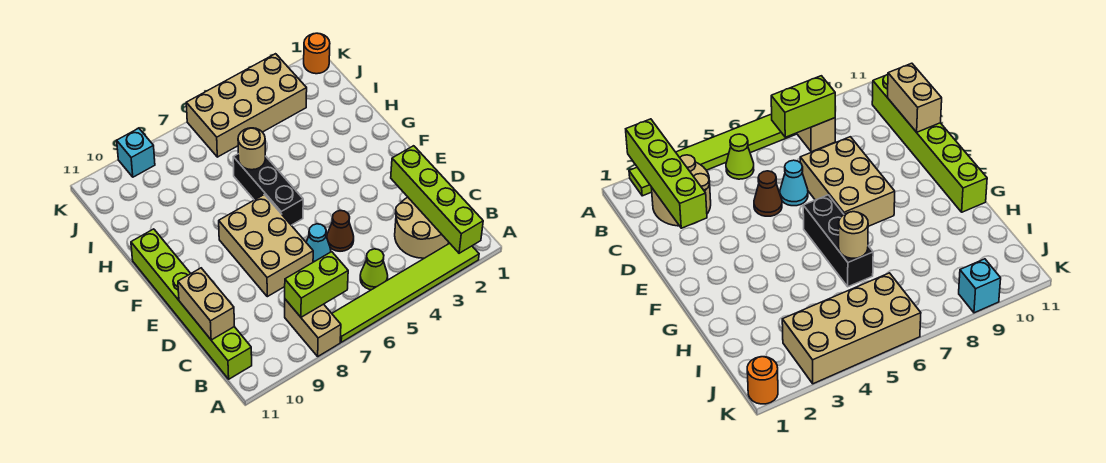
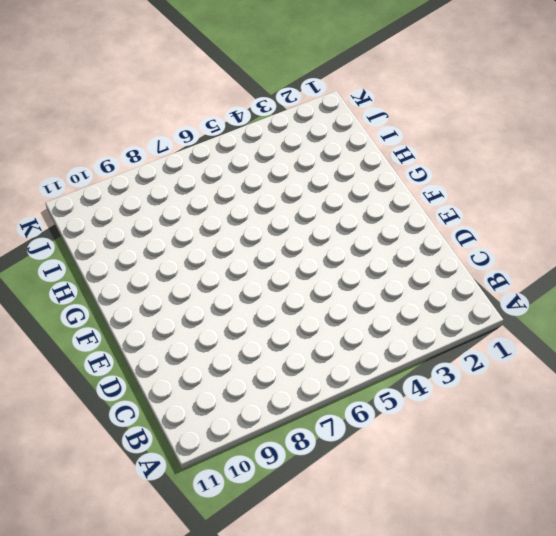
none -> lime tile A2:A7 level 1
none -> tan brick A8:B8 level 1
none -> tan round brick B2:C3 level 1

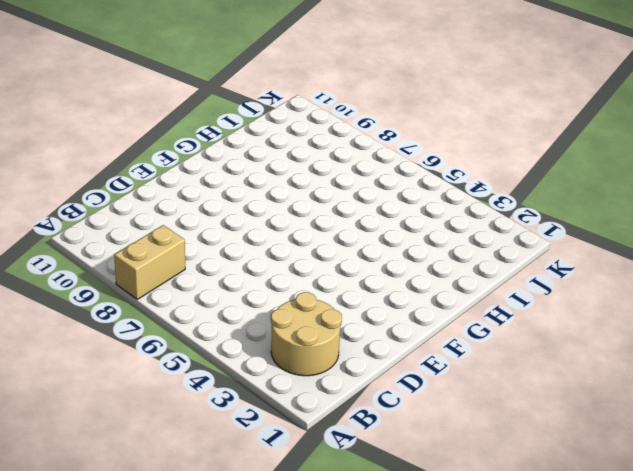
none -> lime tile A2:A7 level 1
none -> lime cone B5 level 1
none -> lime brick B11:G11 level 1

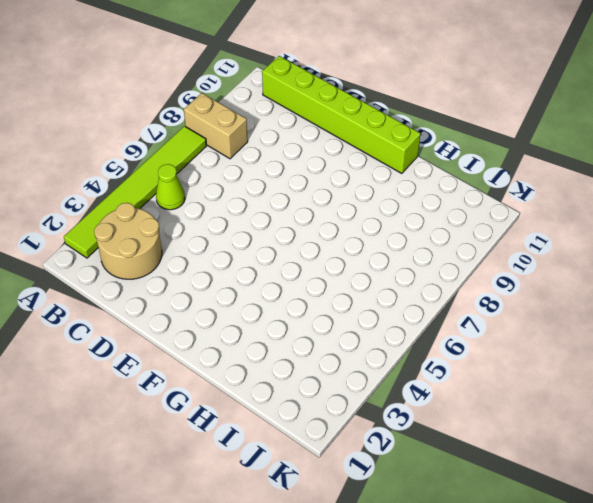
none -> brown cone D5 level 1
none -> cyan cone D6 level 1
none -> tan brick D7:F8 level 1

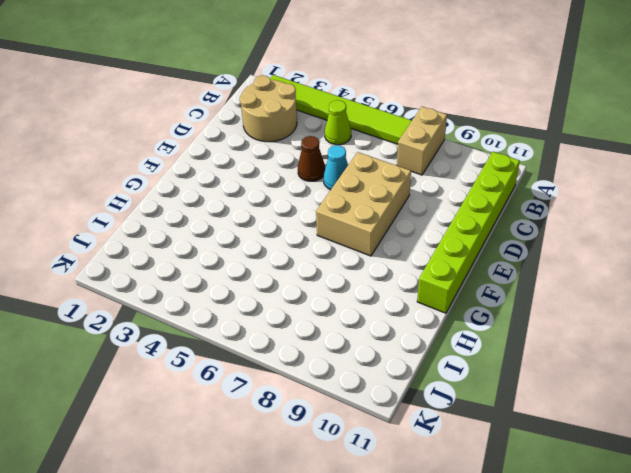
none -> black brick F6:H6 level 1
none -> tan brick J3:K6 level 1
none -> orange round brick K1 level 1

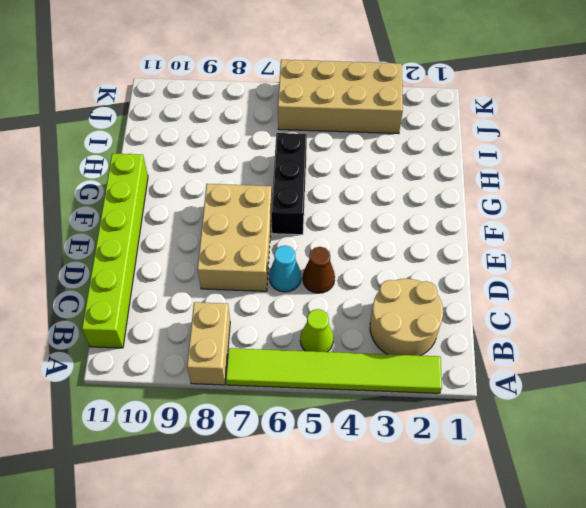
none -> orange round brick K1 level 1
none -> cyan brick K9 level 1
none -> lime brick A2:D2 level 2

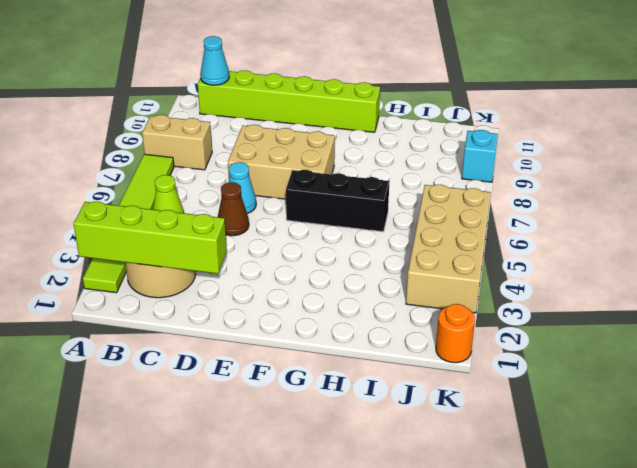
cyan cone B11 level 2 -> none
none -> lime brick B7:B8 level 2
none -> tan brick C11:D11 level 2
none -> tan round brick H6 level 2

